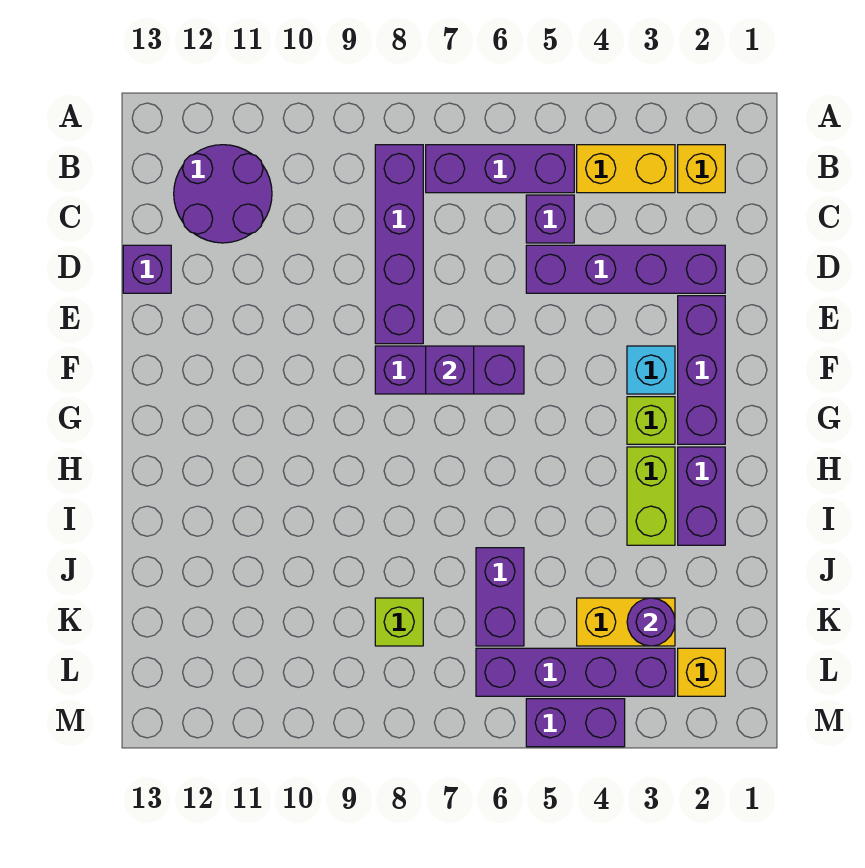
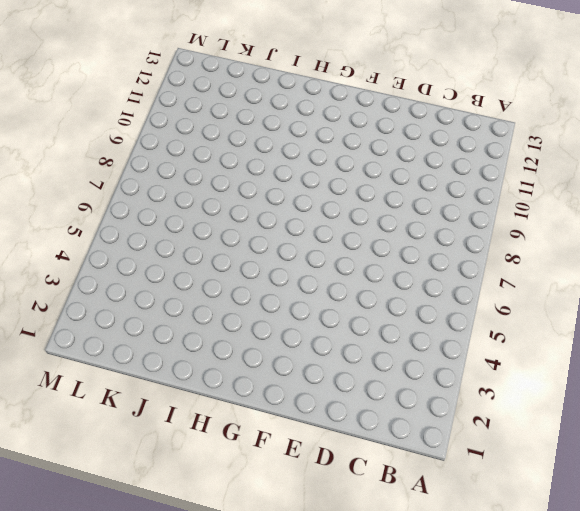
none -> yellow brick B2 level 1
none -> yellow brick B3:B4 level 1
none -> purple brick B5:B7 level 1

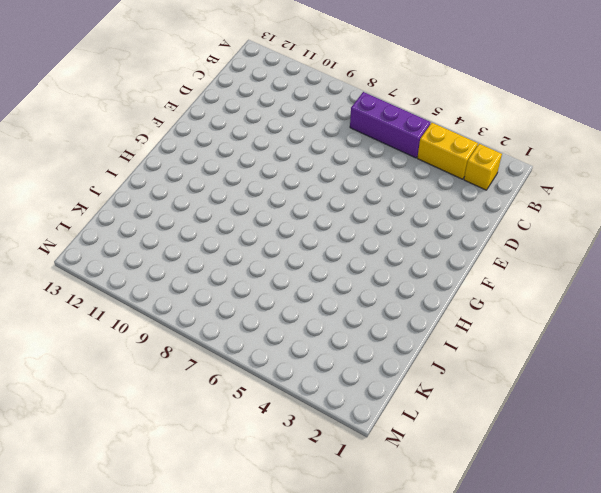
none -> purple brick B8:E8 level 1
none -> purple round brick B11:C12 level 1
none -> purple brick C5 level 1

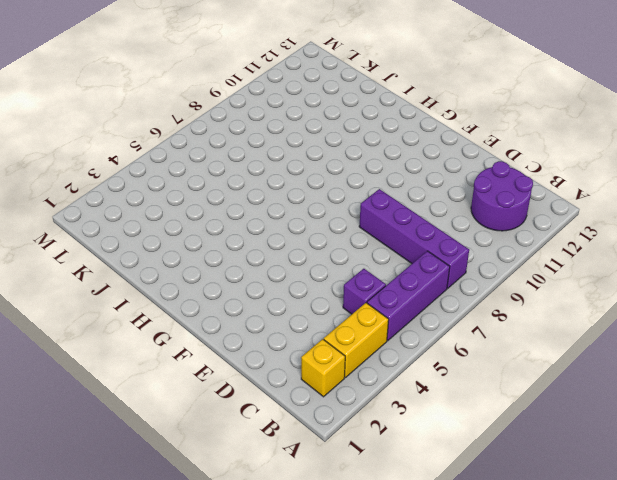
none -> purple brick D2:D5 level 1
none -> purple brick D13 level 1
none -> purple brick E2:G2 level 1

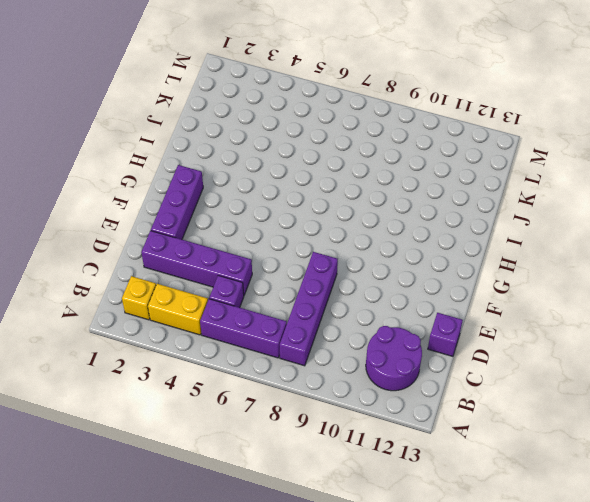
none -> cyan brick F3 level 1
none -> purple brick F6:F8 level 1
none -> lime brick G3 level 1

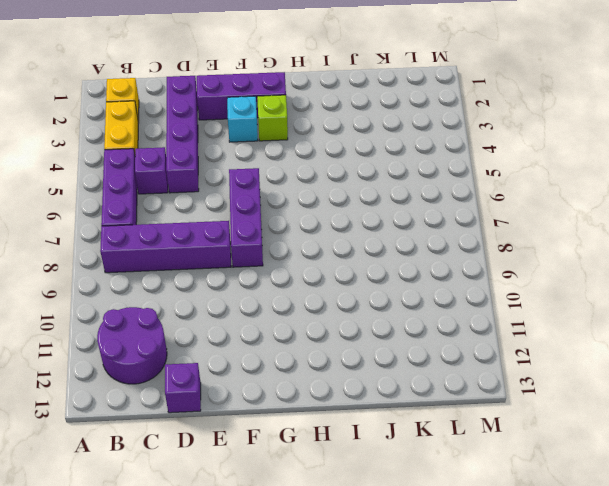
none -> purple brick H2:I2 level 1
none -> lime brick H3:I3 level 1
none -> purple brick J6:K6 level 1

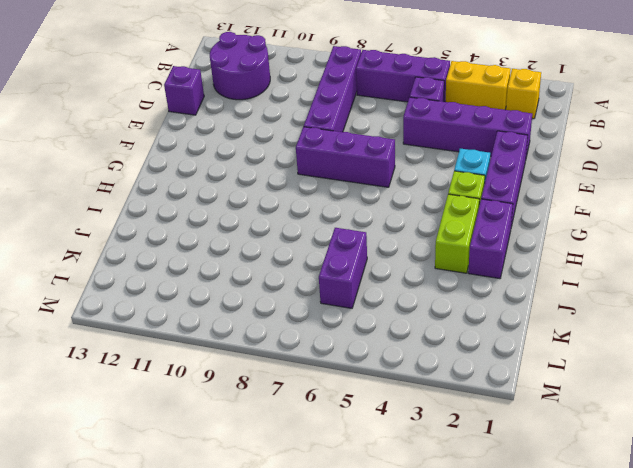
none -> yellow brick K3:K4 level 1
none -> lime brick K8 level 1
none -> yellow brick L2 level 1

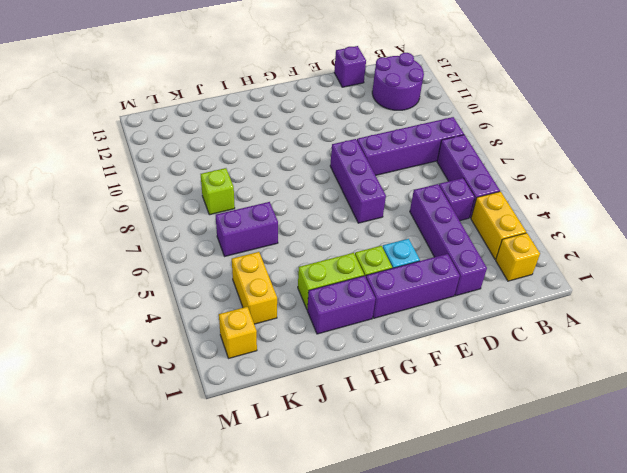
none -> purple brick L3:L6 level 1
none -> purple brick M4:M5 level 1
none -> purple brick F7 level 2

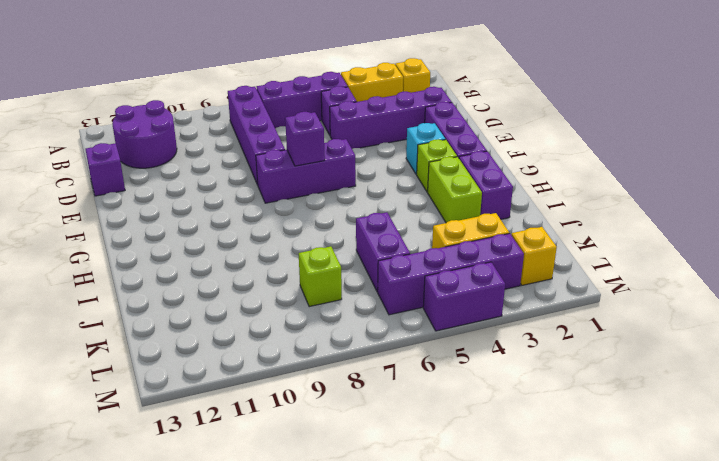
none -> purple round brick K3 level 2

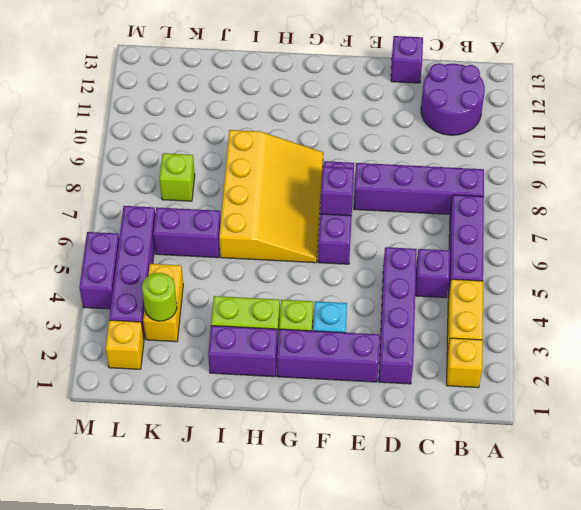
yellow slope G6:I9 level 1 top I -> none
lime round brick K3 level 2 -> purple round brick K3 level 2

